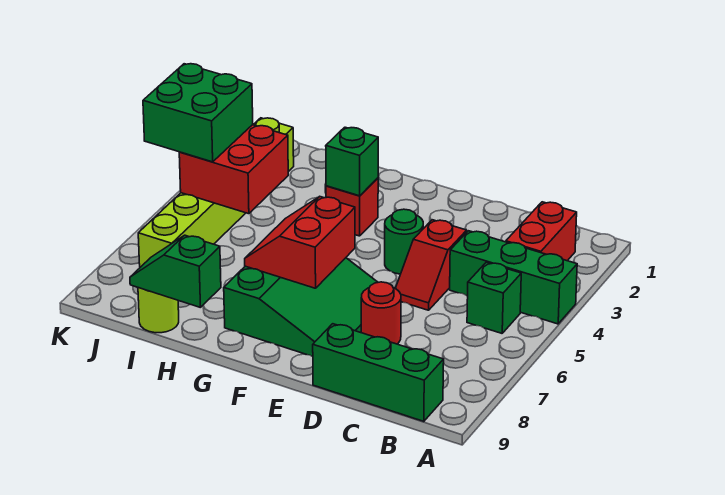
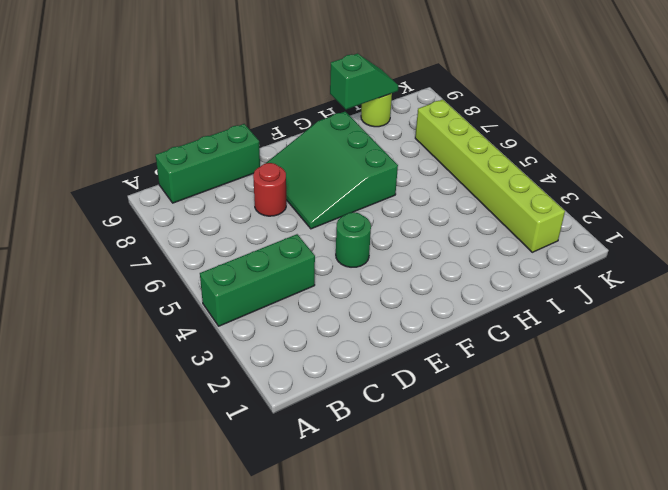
none -> red brick B2:B3 level 1
none -> green brick B5 level 1
none -> red slope D4:D5 level 1 top 4

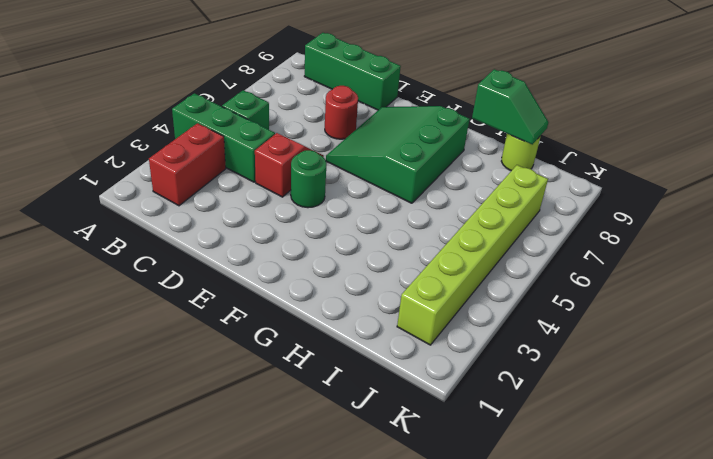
none -> red brick G3 level 1
none -> red slope F6:G7 level 2 top F
none -> green brick G3 level 2

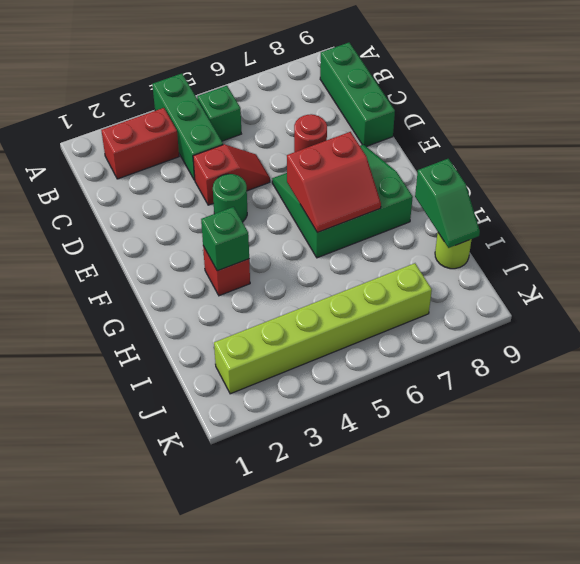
none -> red brick I4:J5 level 2
none -> green brick J4:K5 level 3

